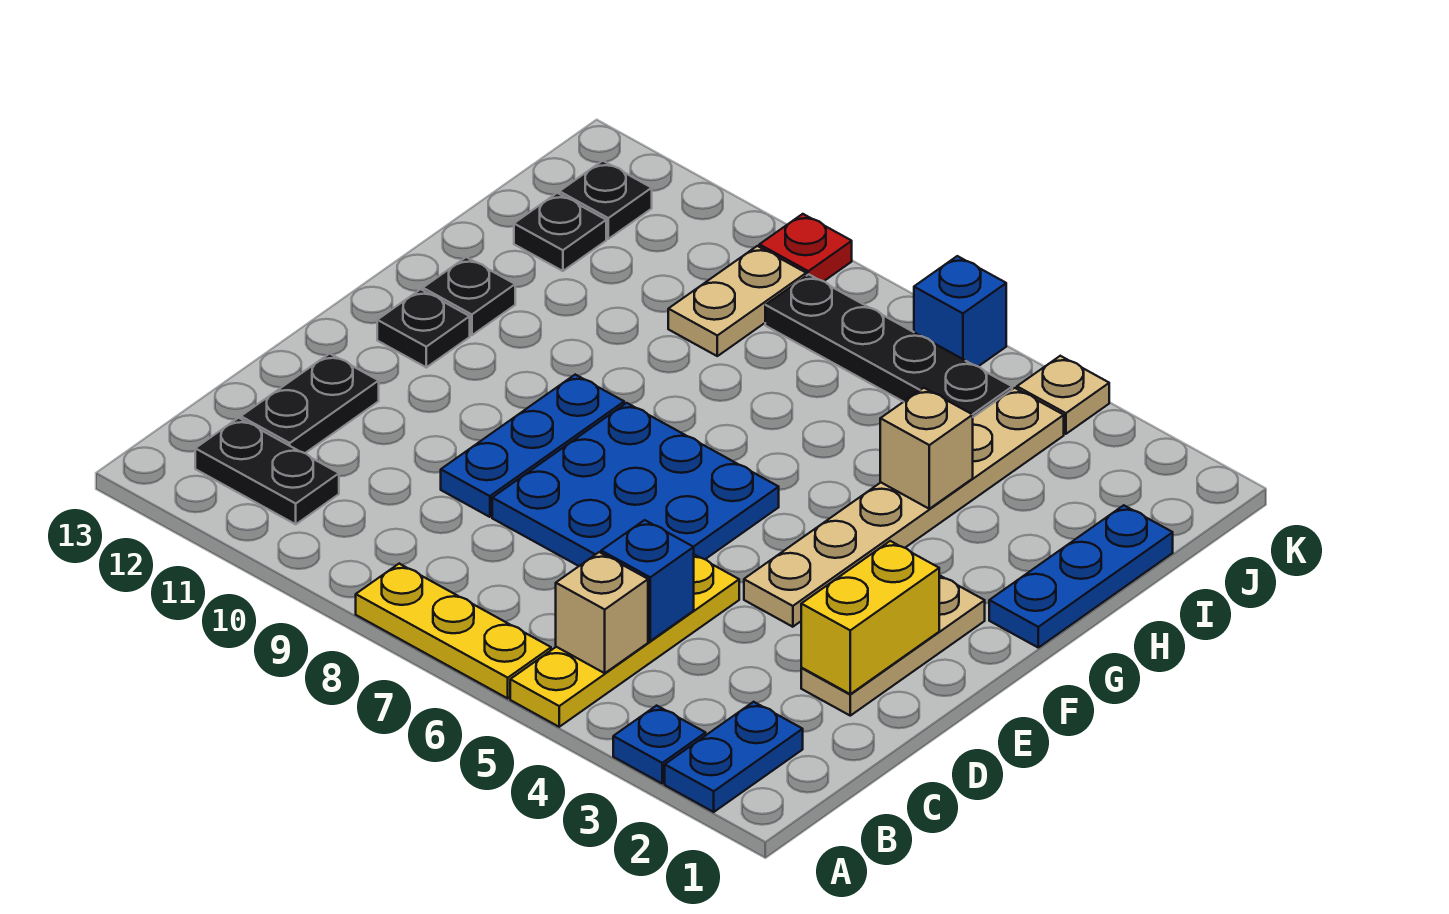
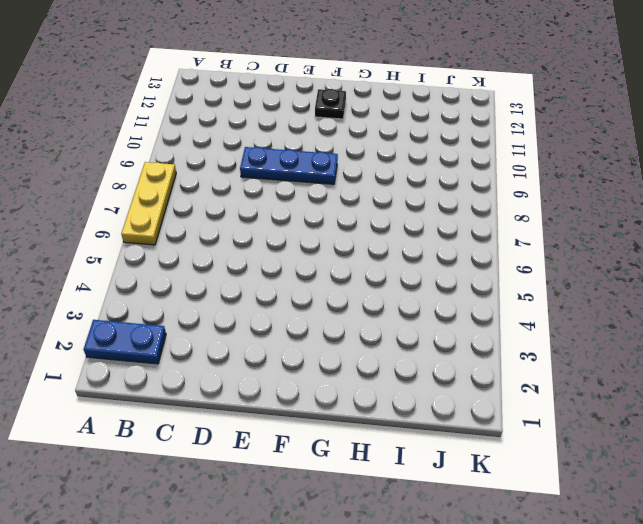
none -> blue plate A3 level 1
none -> yellow plate A5:D5 level 1
none -> black plate B11:B12 level 1

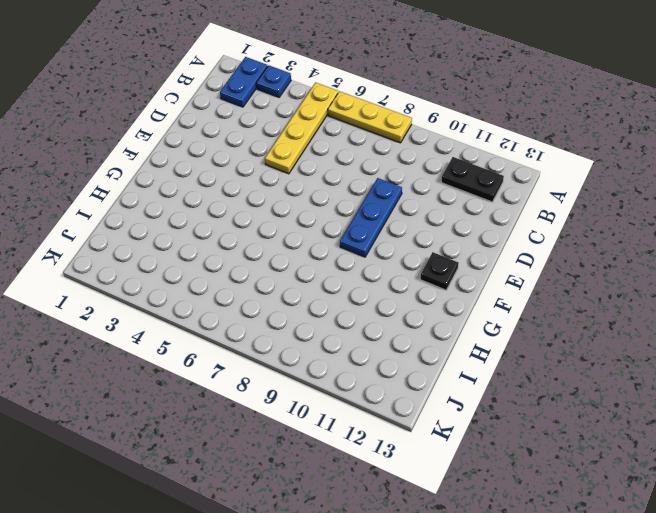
none -> black plate C12:D12 level 1
none -> tan plate D2:F2 level 1
none -> blue plate D6:F8 level 1

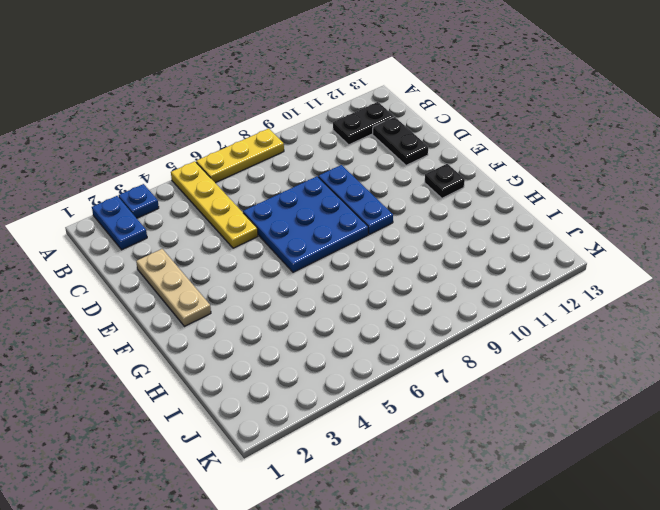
none -> tan plate E4:J4 level 1
none -> blue plate G1:I1 level 1
none -> black plate G12 level 1

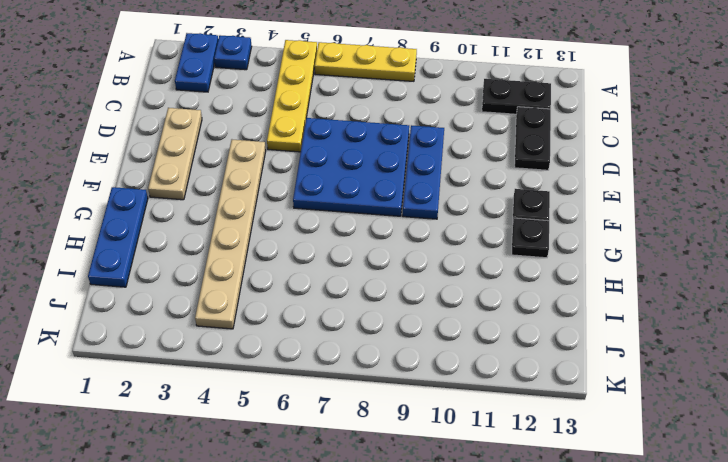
none -> tan plate I9:J9 level 1
none -> black plate I12 level 1
none -> black plate J5:J8 level 1

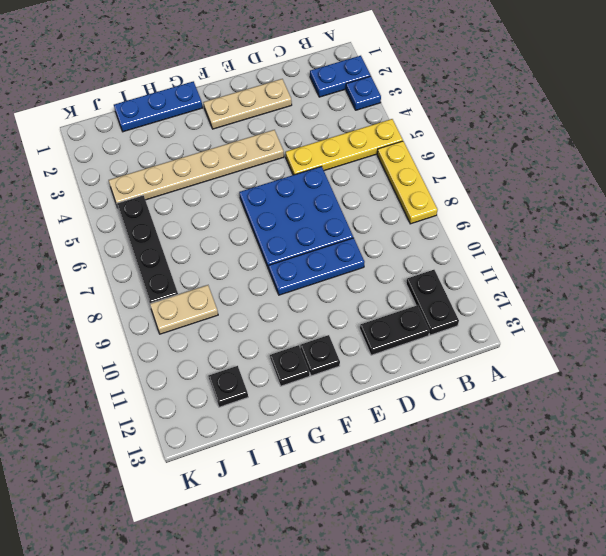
none -> black plate J12 level 1
none -> tan plate K4 level 1
none -> blue brick K6 level 1

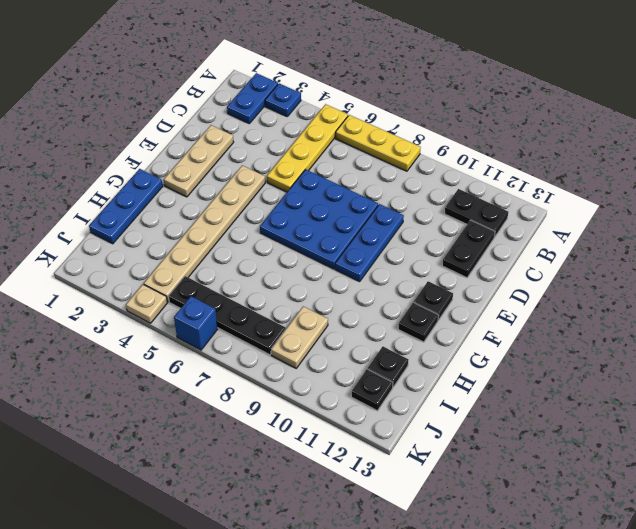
none -> red plate K9 level 1
none -> tan brick B5 level 2
none -> blue brick C5 level 2

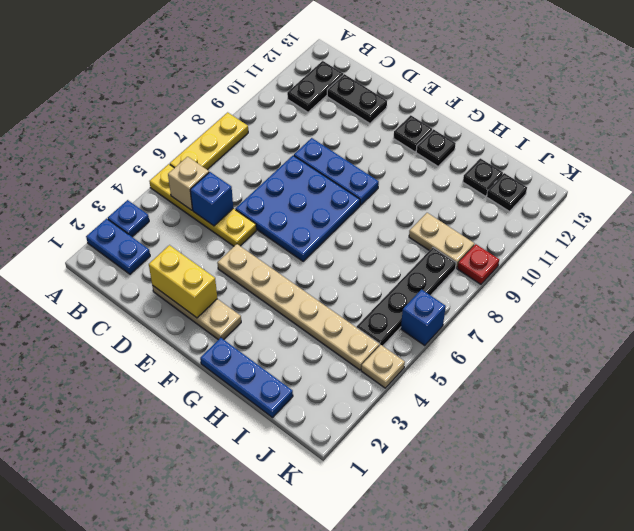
none -> tan brick H4 level 2

